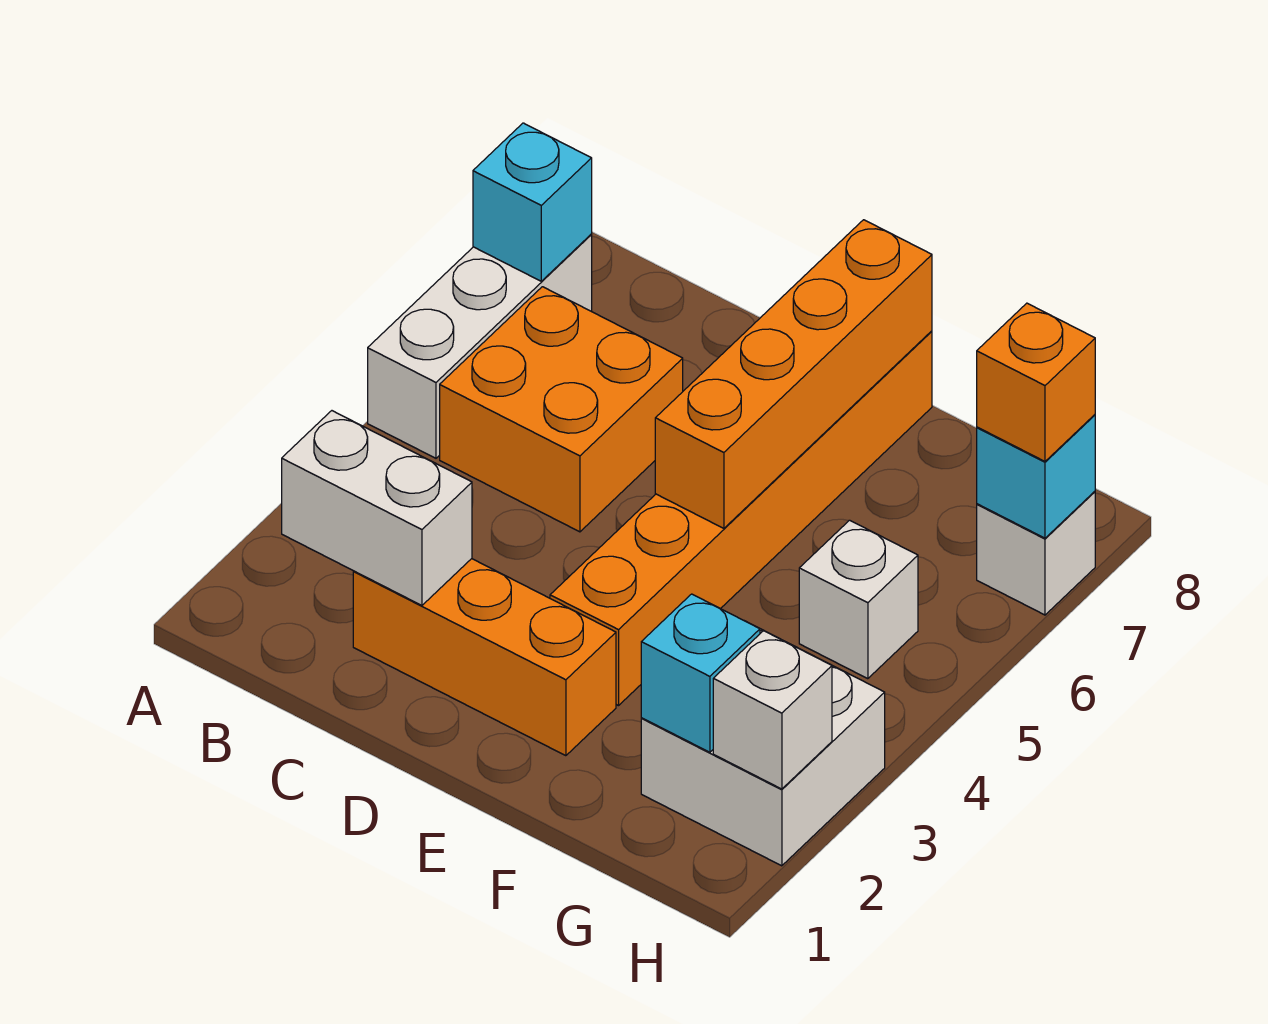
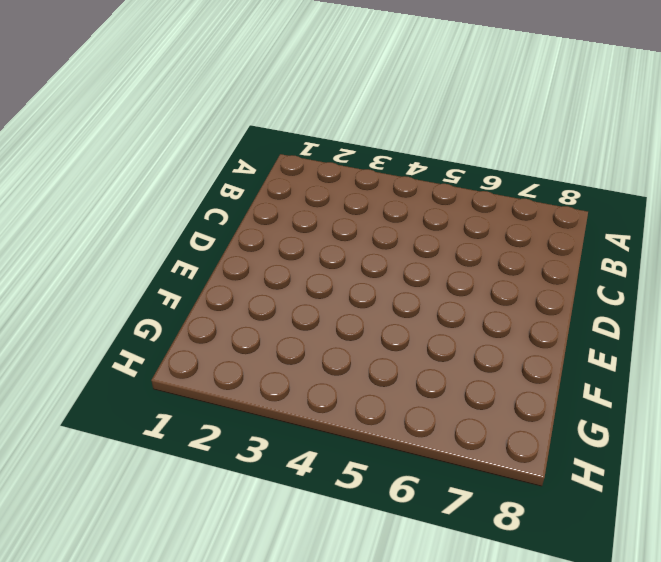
none -> white brick A5:A7 level 1
none -> orange brick B5:C6 level 1
none -> orange brick C2:E2 level 1

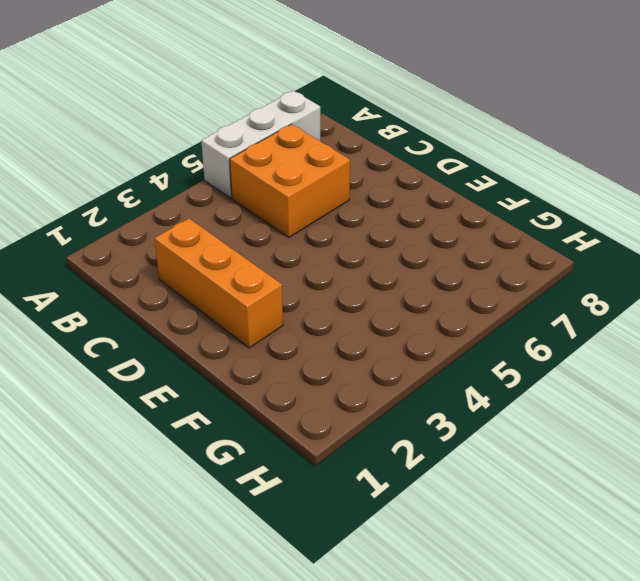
none -> orange brick E3:E8 level 1
none -> white brick G2:H3 level 1
none -> white brick G5 level 1

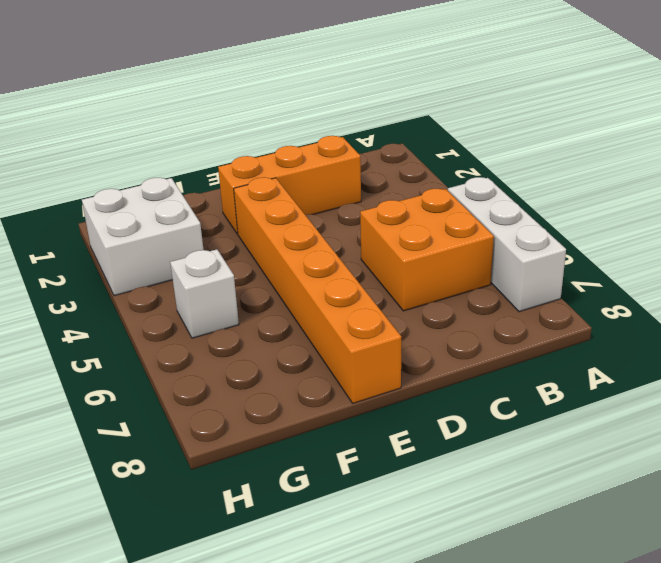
none -> white brick H7 level 1
none -> cyan brick A7 level 2
none -> white brick B2:C2 level 2

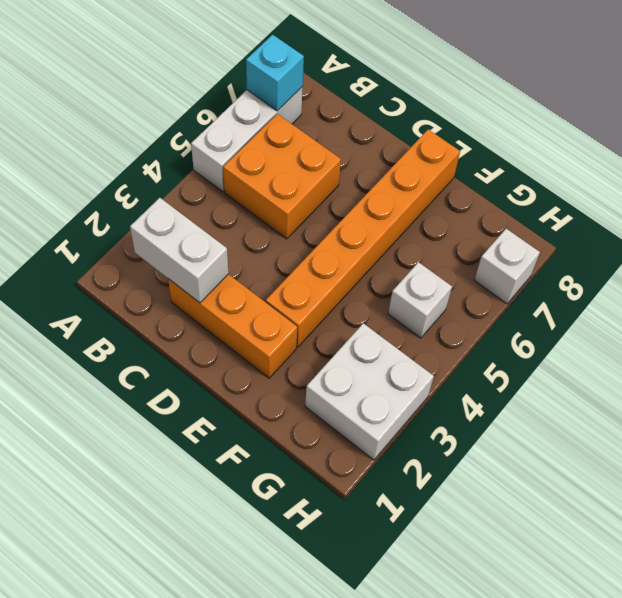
none -> orange brick E5:E8 level 2
none -> cyan brick G2 level 2
none -> white brick H2 level 2

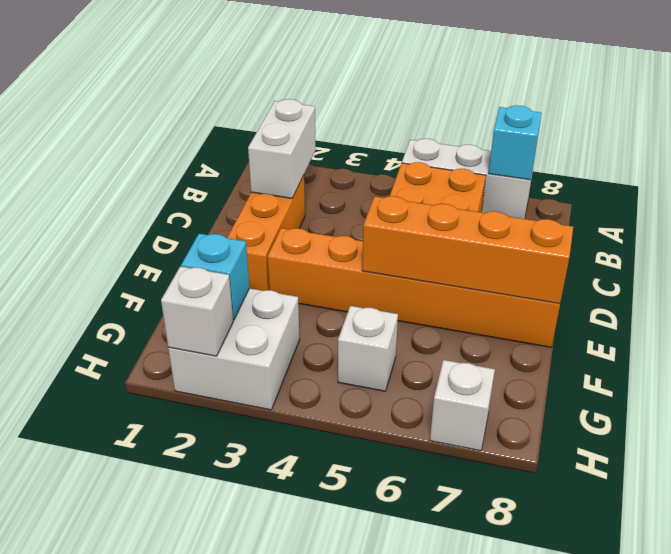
none -> cyan brick H7 level 2
none -> orange brick H7 level 3

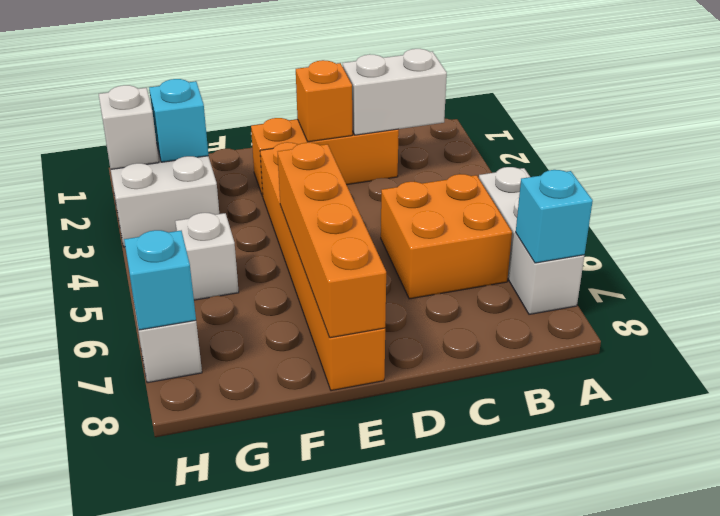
orange brick D2 level 2 -> orange brick H7 level 3

